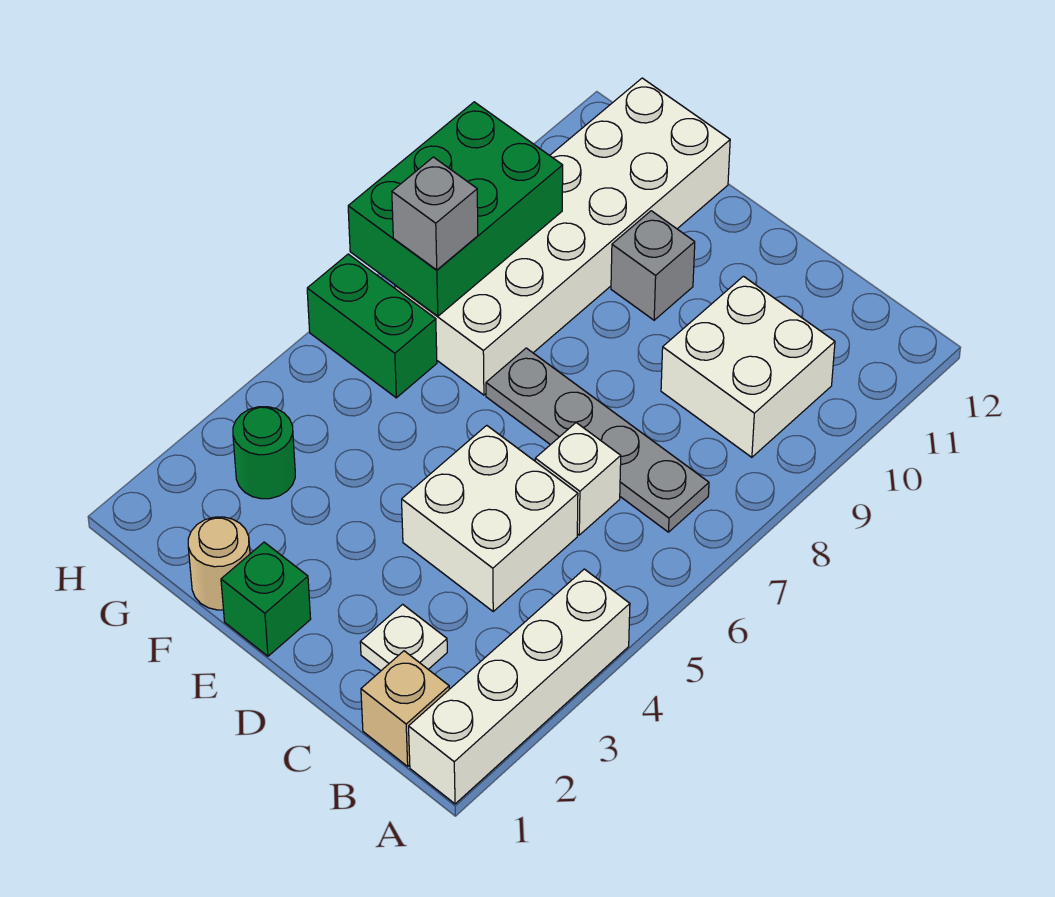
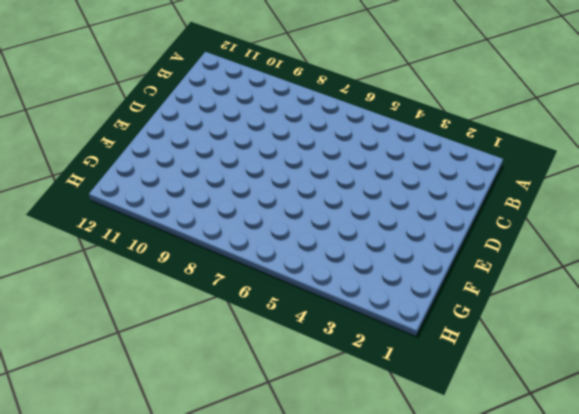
none -> white brick A1:A4 level 1
none -> tan brick B1 level 1
none -> grey plate B7:E7 level 1

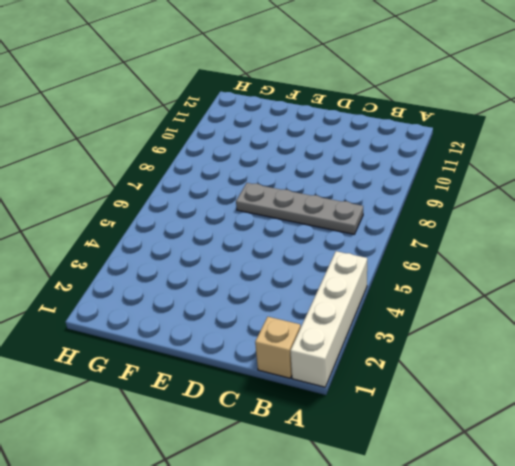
none -> white brick B9:C10 level 1
none -> white plate C2 level 1
none -> white brick C4:D5 level 1

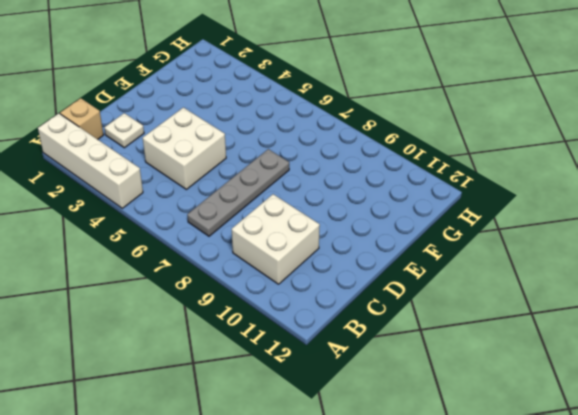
none -> white brick C6 level 1
none -> green brick E1 level 1
none -> grey brick E10 level 1

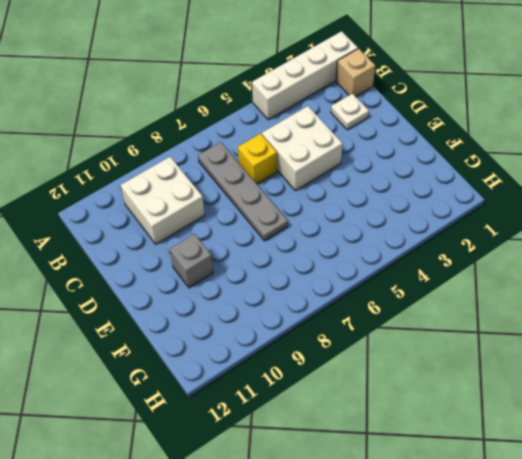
yellow brick C6 level 1 -> white brick C6 level 1
none -> green brick E1 level 1
none -> tan round brick F1 level 1
none -> white brick F7:G12 level 1

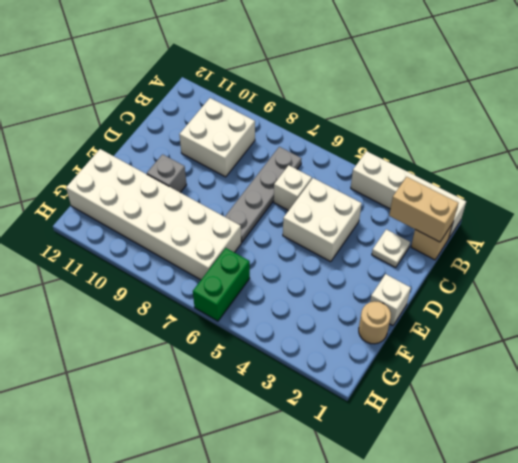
tan brick B1:B2 level 2 -> none
white brick E1 level 1 -> green brick E1 level 1
none -> green round brick G3 level 1
none -> green brick G7:H9 level 2
none -> grey brick G7 level 3

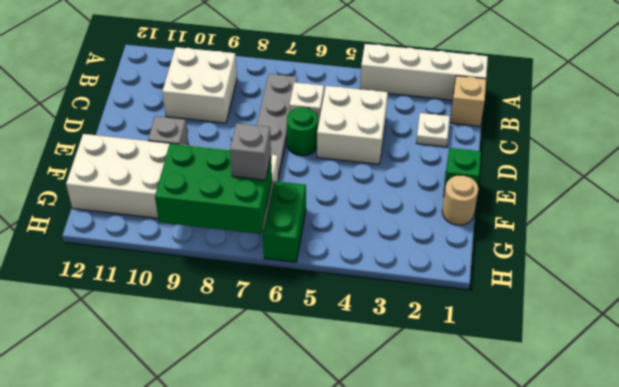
green round brick D6 level 1 -> green round brick G3 level 1

